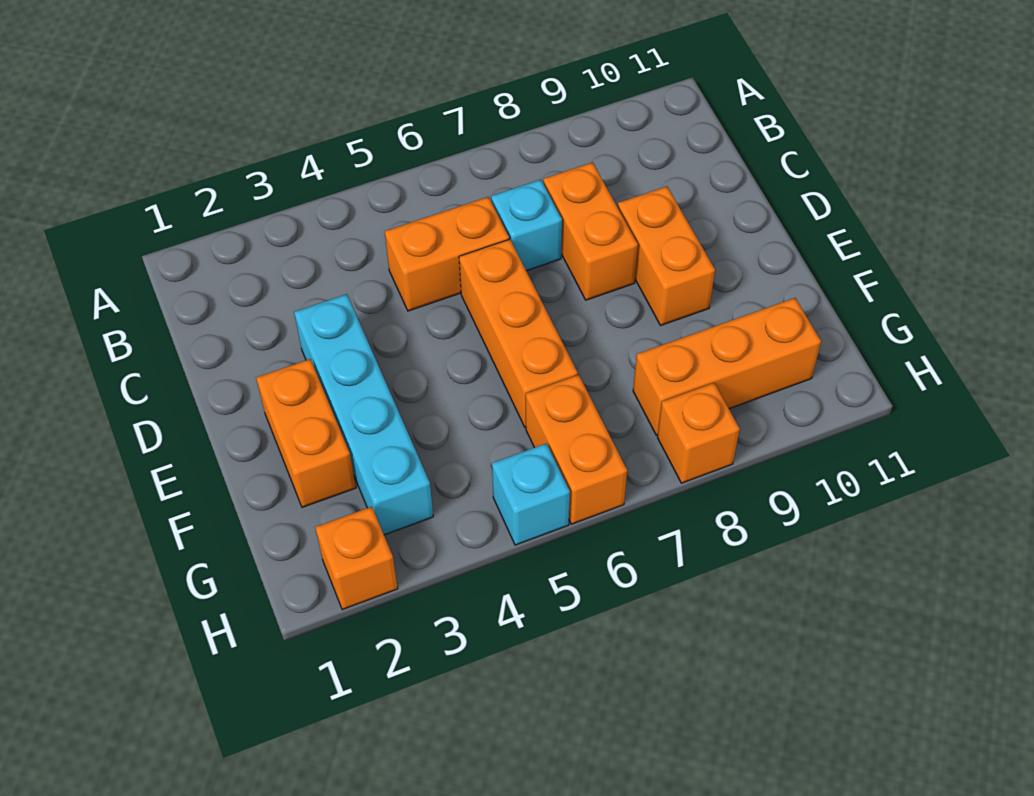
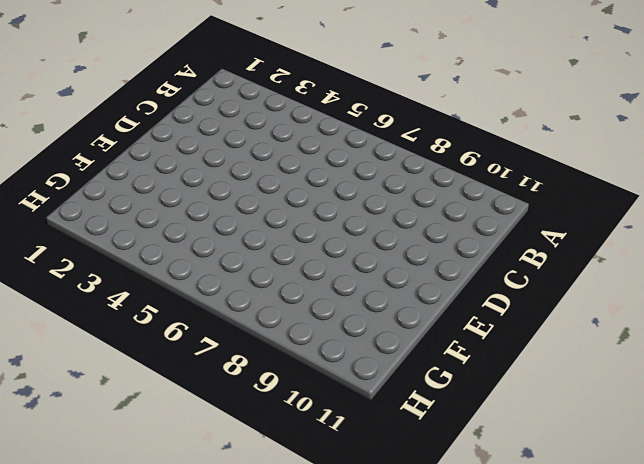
none -> orange brick C5:C6 level 1
none -> cyan brick C7 level 1
none -> orange brick C8:D8 level 1

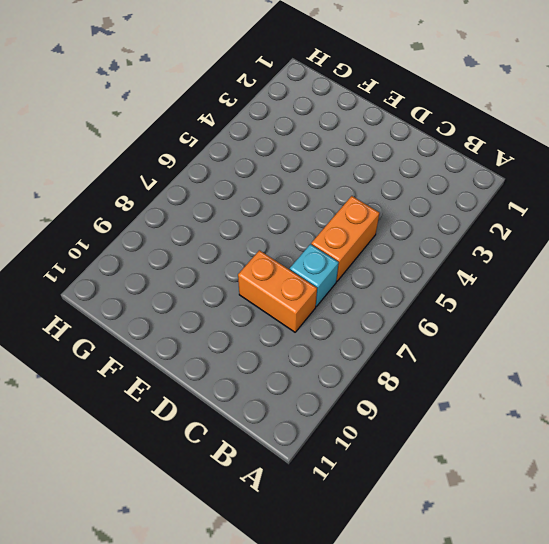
none -> cyan brick D3:G3 level 1
none -> orange brick D6:F6 level 1
none -> orange brick D9:E9 level 1

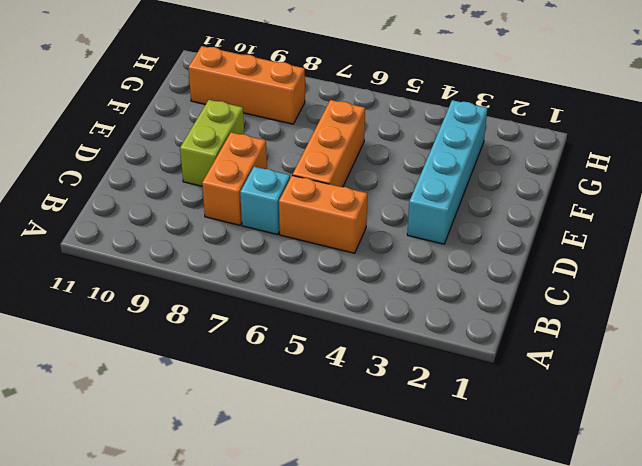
lime brick D9:E9 level 1 -> orange brick D9:E9 level 1
none -> orange brick E2:F2 level 1
none -> orange brick G6:H6 level 1
none -> orange brick H2 level 1

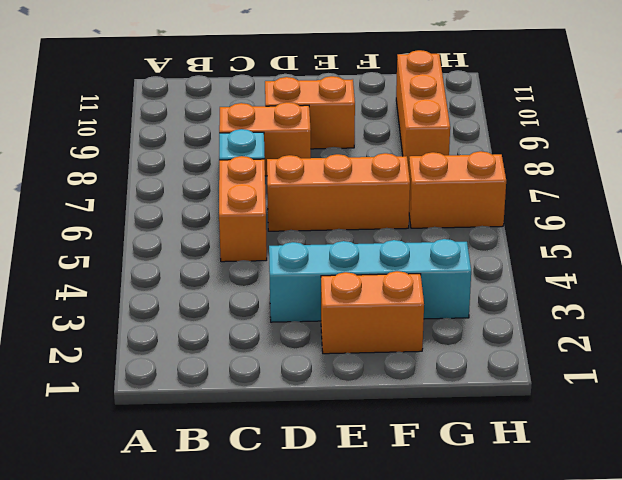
none -> orange brick H2 level 1
none -> cyan brick H5 level 1
none -> orange brick H8 level 1

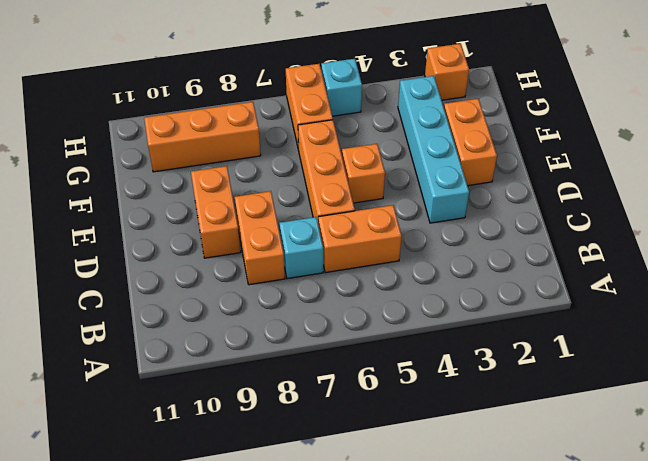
orange brick E5 level 1 -> orange brick H8 level 1

